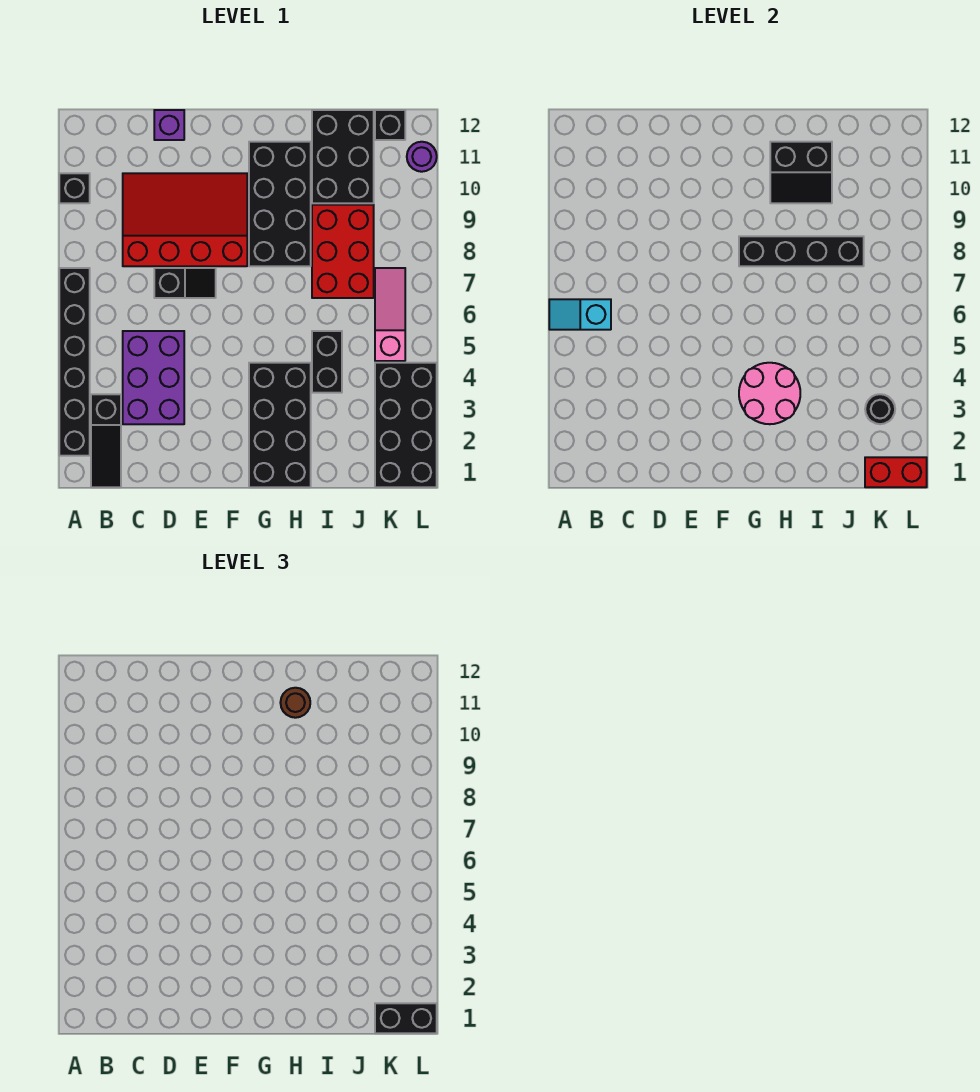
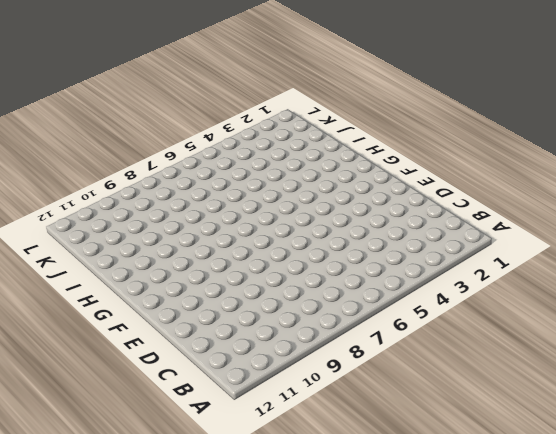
none -> black brick A2:A7 level 1
none -> black brick A10 level 1
none -> black slope B1:B3 level 1 top 3

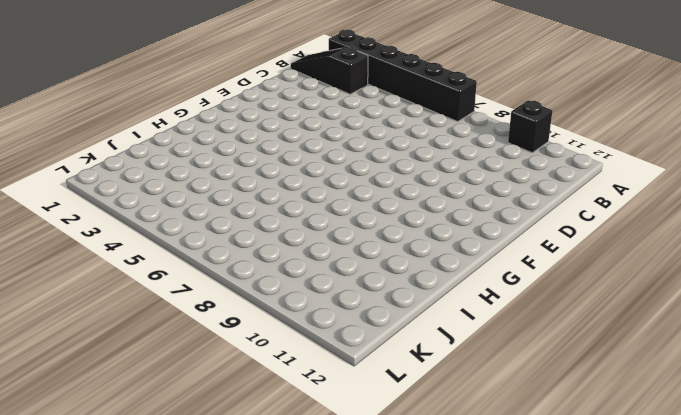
none -> purple brick C3:D5 level 1
none -> red slope C8:F10 level 1 top 8
none -> black slope D7:E7 level 1 top D

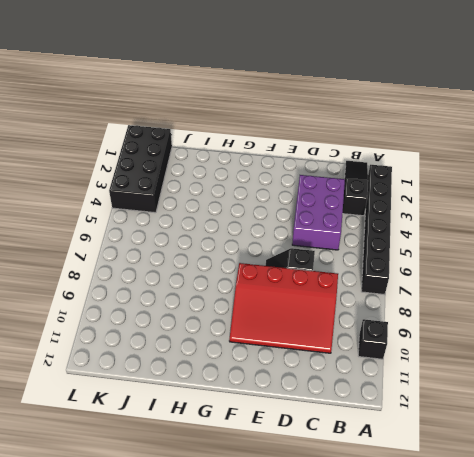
none -> purple brick D12 level 1
none -> black brick G1:H4 level 1
none -> black brick G8:H11 level 1

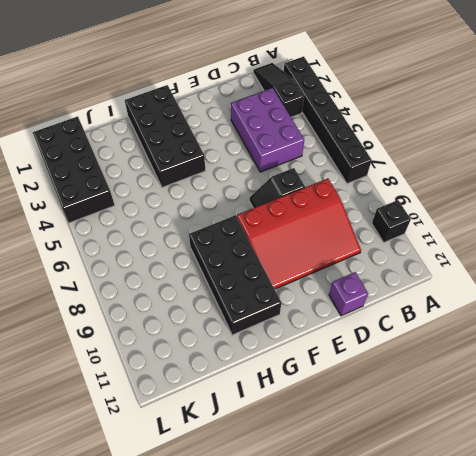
none -> black brick I4:I5 level 1
none -> red brick I7:J9 level 1
none -> black brick I10:J12 level 1

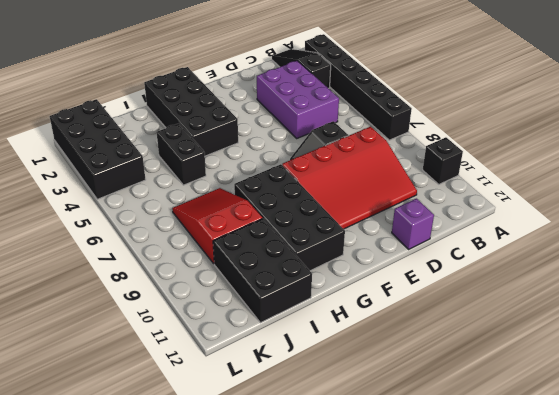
red slope I7:J9 level 1 top 9 -> red brick I7:J9 level 1
none -> pink slope K5:K7 level 1 top 5
none -> black brick K12 level 1
none -> purple round brick L11 level 1

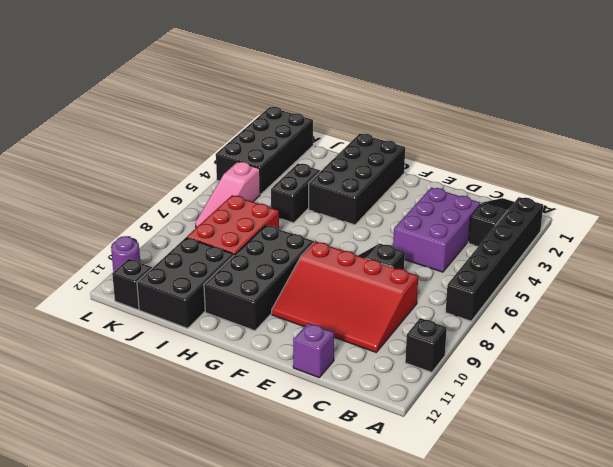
none -> cyan slope A6:B6 level 2 top B
none -> pink round brick G3:H4 level 2
none -> black brick G8:J8 level 2

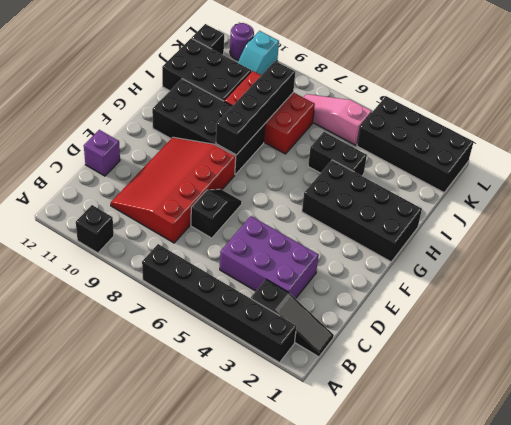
cyan slope K10:L10 level 1 top L -> cyan slope A6:B6 level 2 top B
none -> pink round brick G3:H4 level 2
none -> black slope H10:I11 level 2 top 11
none -> red brick K1:L1 level 2

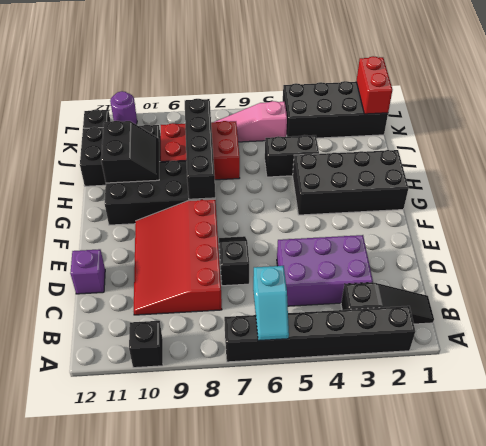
none -> pink round brick G3:H4 level 2
none -> black round brick K3 level 2
none -> brown round brick H11 level 3

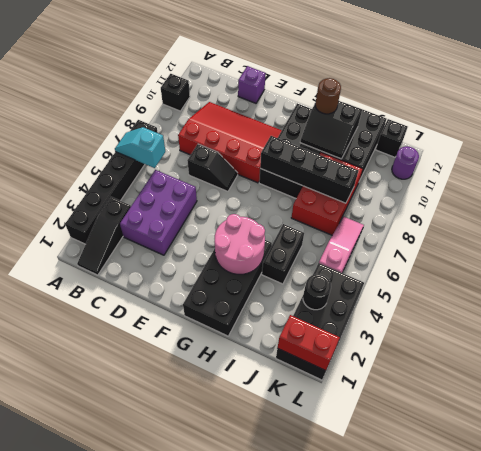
none -> black brick K1:L1 level 3

